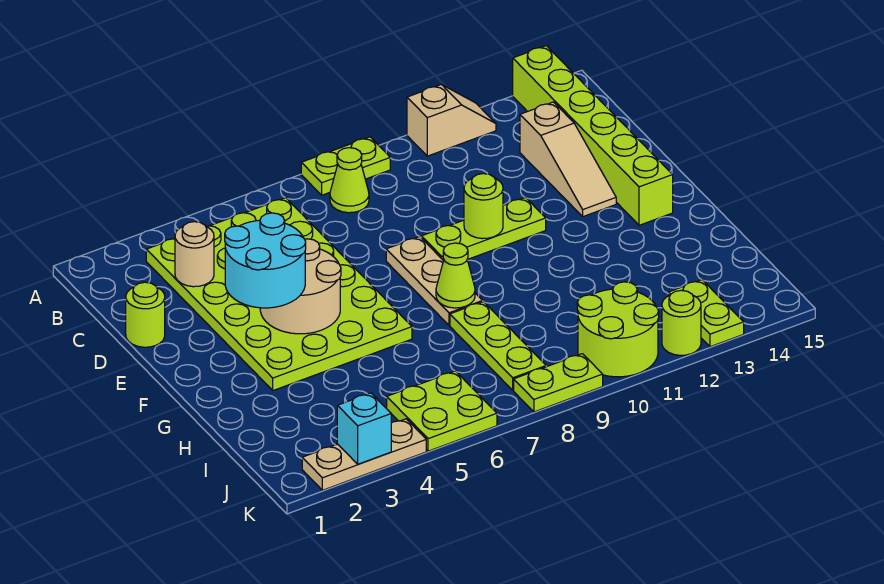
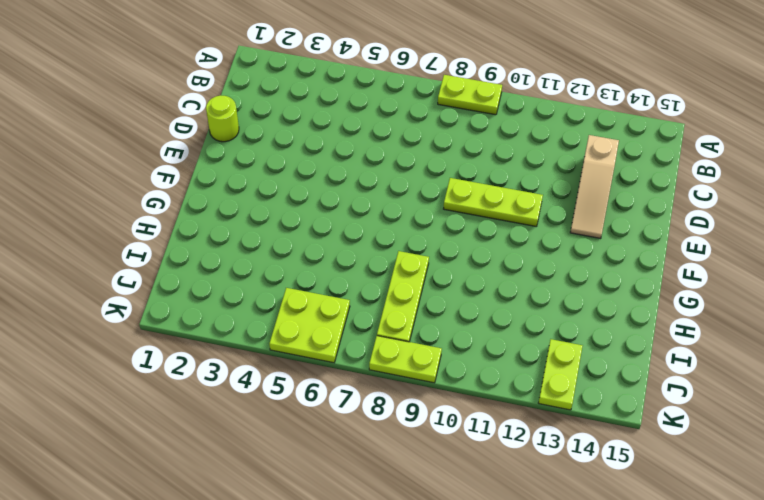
none -> tan slope A11:A12 level 1 top 11
none -> lime brick A14:F14 level 1
none -> lime plate B3:G6 level 1

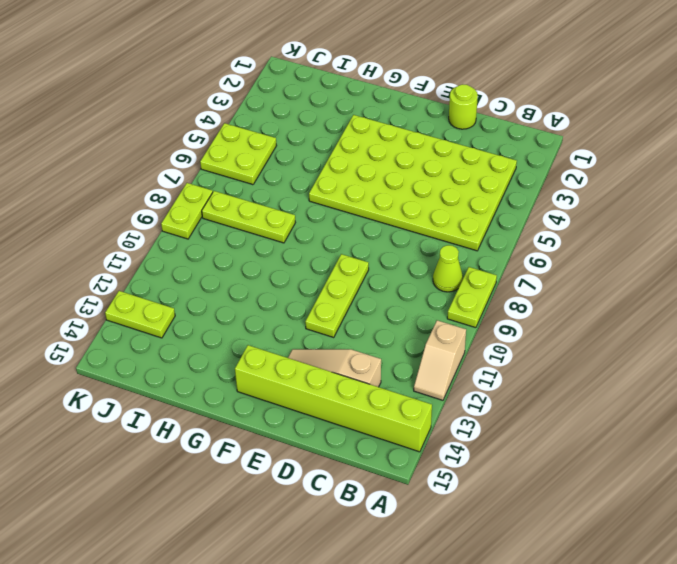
none -> tan plate E8:G8 level 1
none -> lime round brick J10:K11 level 1
none -> tan plate K2:K4 level 1

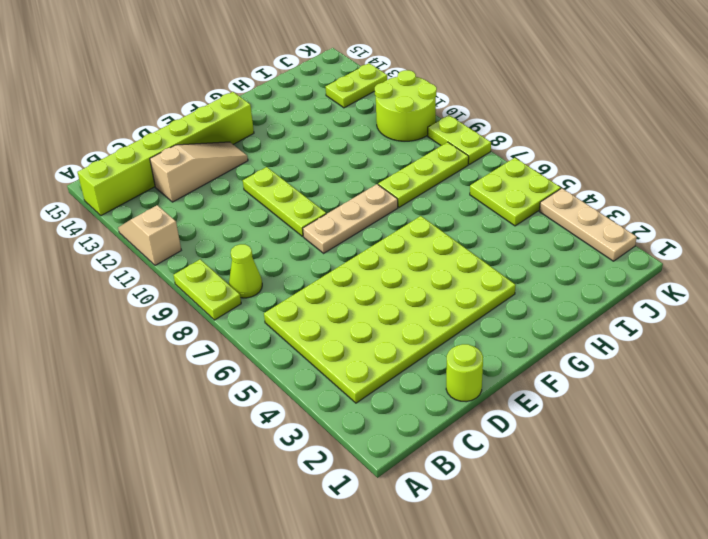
none -> lime round brick K12 level 1
none -> tan round brick C3 level 2
none -> tan round brick E4:F5 level 2

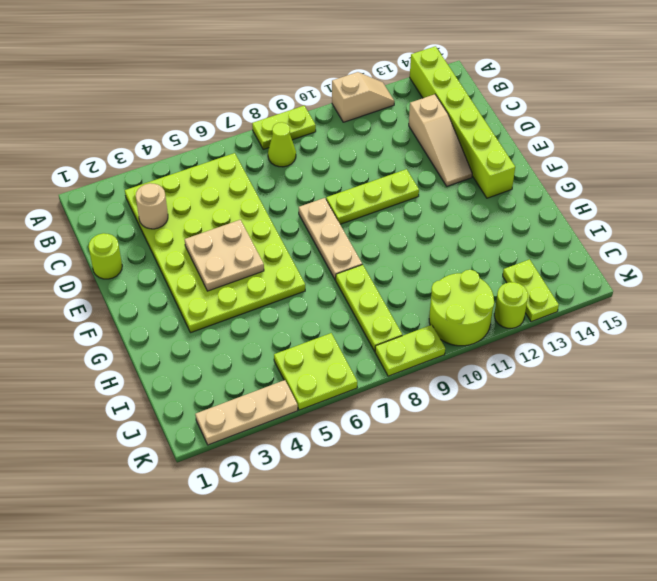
tan plate E4:F5 level 2 -> tan round brick E4:F5 level 2
none -> lime round brick E10 level 2
none -> lime cone G8 level 2
none -> cyan brick K3 level 2

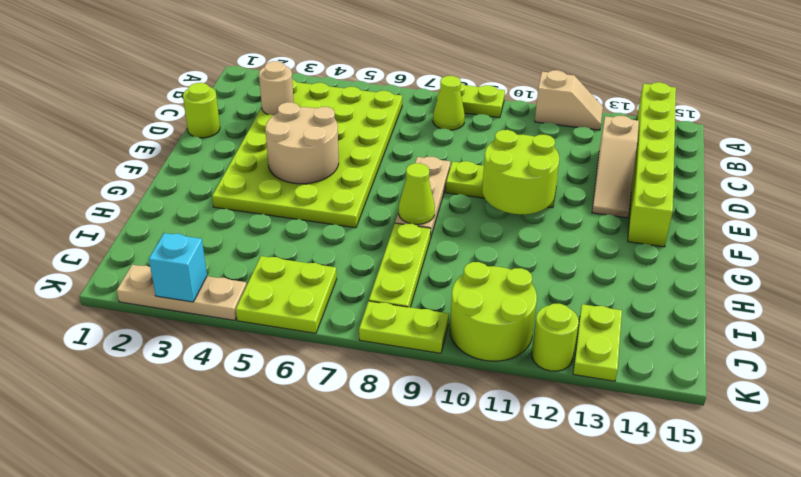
lime round brick E10:F11 level 2 -> lime round brick E10 level 2
none -> cyan round brick E3:F4 level 3

